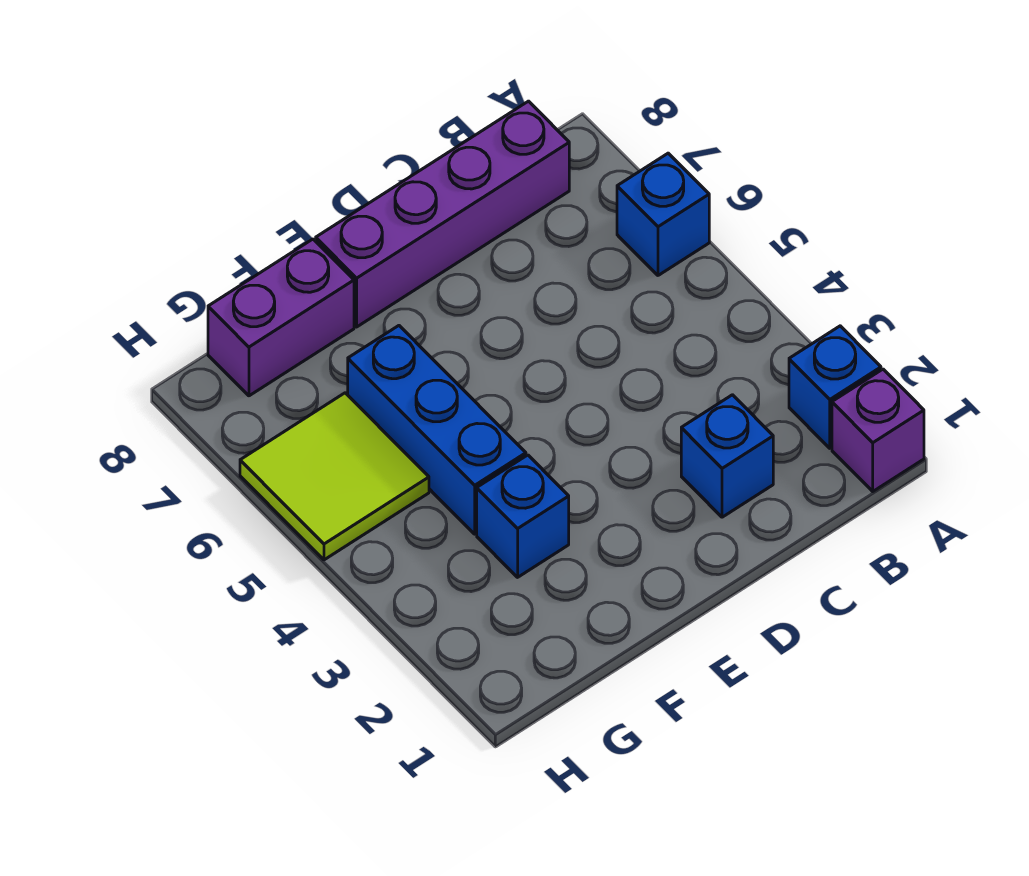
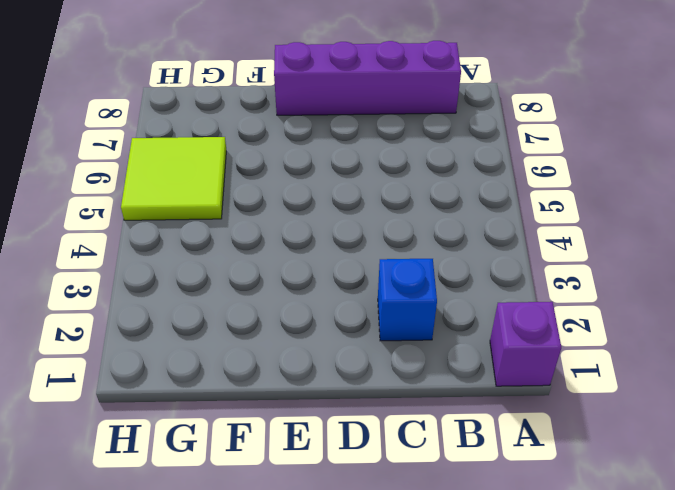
none -> blue brick A2 level 1
none -> blue brick A6 level 1

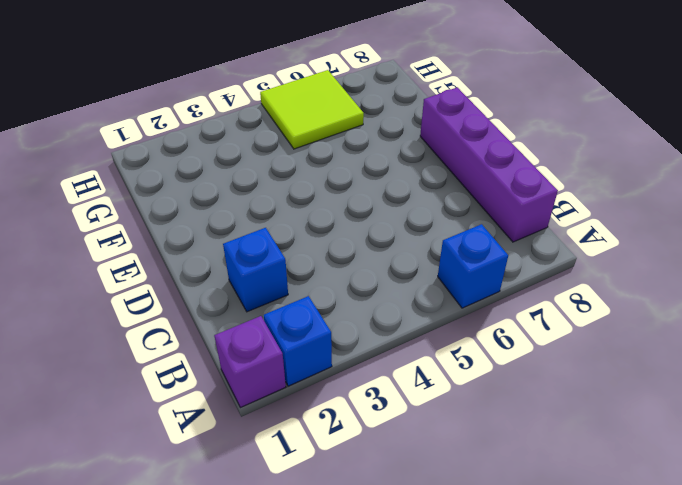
none -> blue brick F3 level 1
none -> blue brick F4:F6 level 1

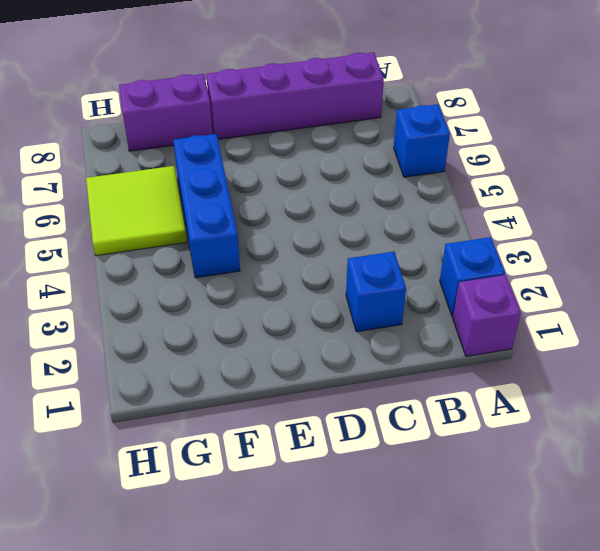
none -> blue brick F3 level 1

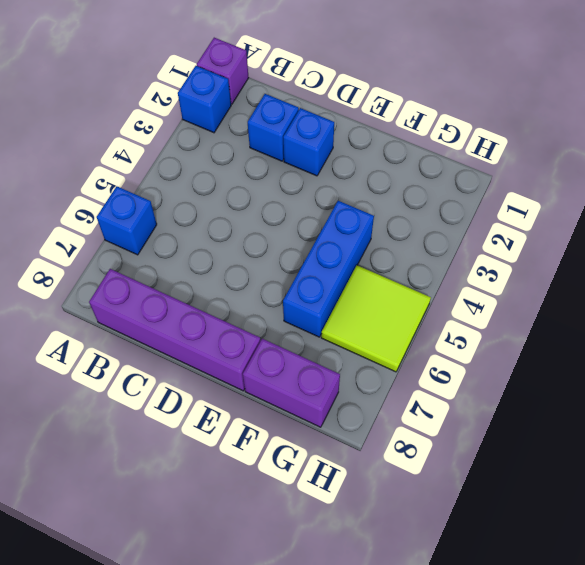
blue brick D2 level 1 -> blue brick F3 level 1

